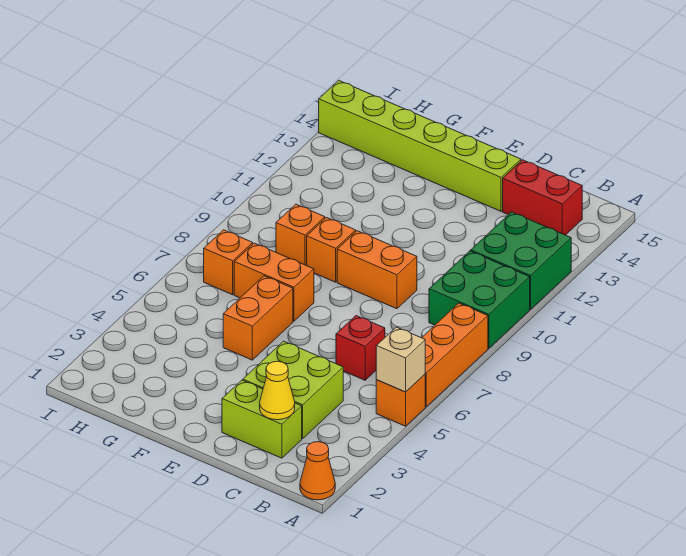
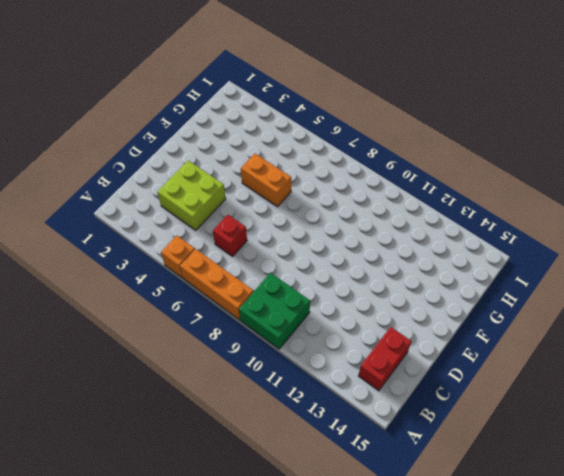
none -> orange cone A1 level 1
none -> green brick A11:B12 level 1
none -> lime brick C2:D2 level 1

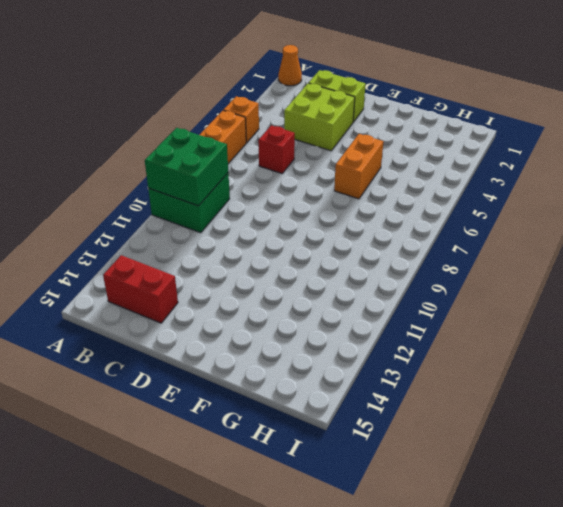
green brick A9:B10 level 2 -> green brick A11:B12 level 1
none -> orange brick D9:E9 level 1
none -> lime brick D14:I14 level 1
none -> orange brick F7:G7 level 1

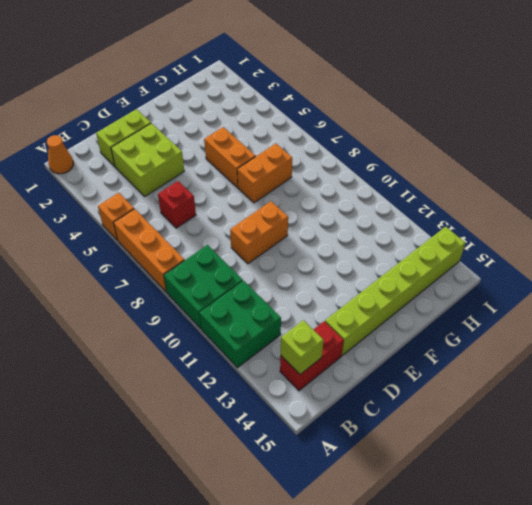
lime brick B14 level 2 -> none
none -> orange brick F9 level 1
none -> orange brick G9 level 1
none -> orange brick H7 level 1

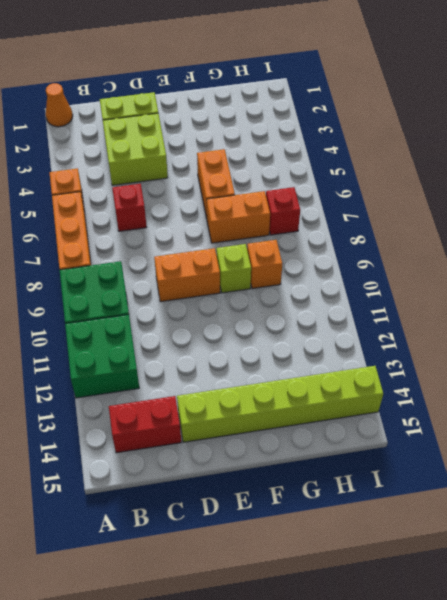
lime brick F9 level 1 -> orange brick F9 level 1
red brick H7 level 1 -> orange brick H7 level 1
none -> tan brick A5 level 2
none -> yellow cone C2 level 2

